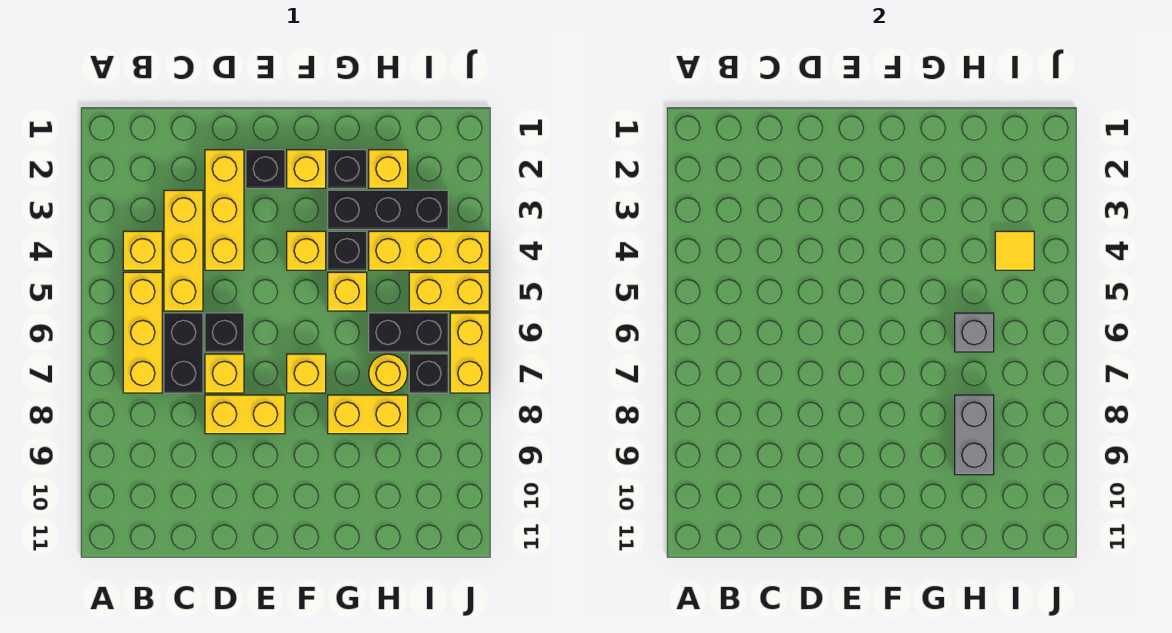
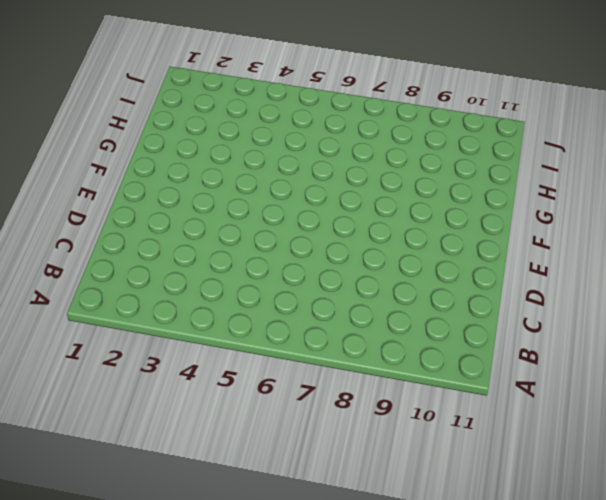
none -> yellow brick B4 level 1
none -> yellow brick B5:B7 level 1
none -> yellow brick C3:C5 level 1

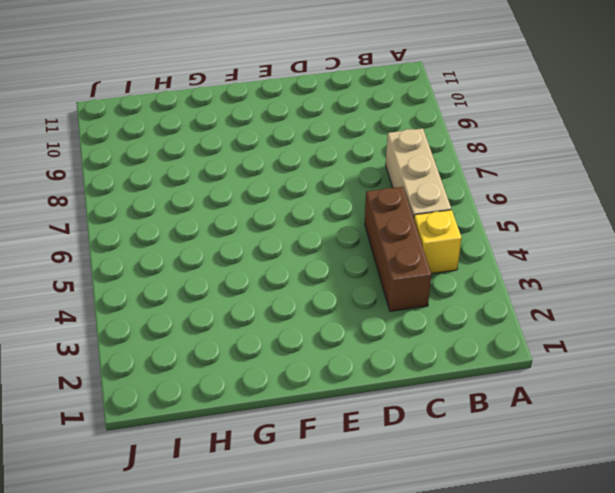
tan brick B5:B7 level 1 -> yellow brick B5:B7 level 1
brown brick C3:C5 level 1 -> yellow brick C3:C5 level 1
none -> black brick C6:C7 level 1
none -> yellow brick D2:D4 level 1
none -> black brick D6 level 1

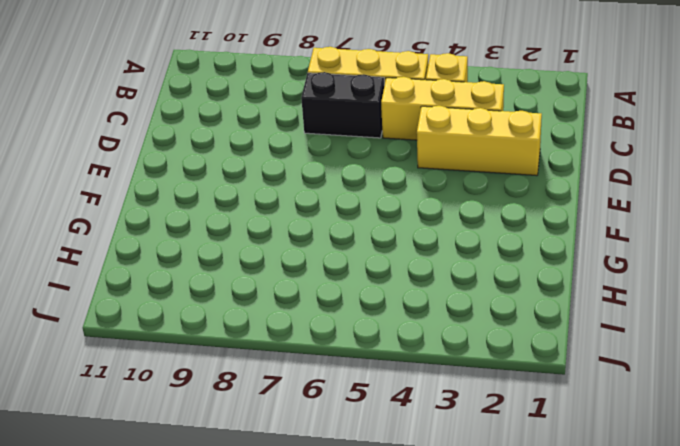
none -> black brick D6 level 1
none -> yellow brick D7 level 1
none -> yellow brick D8:E8 level 1

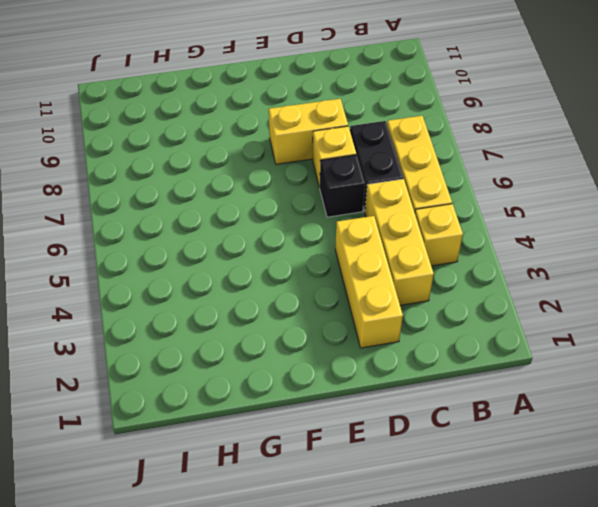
none -> black brick E2 level 1
none -> yellow brick F2 level 1
none -> yellow brick F4 level 1

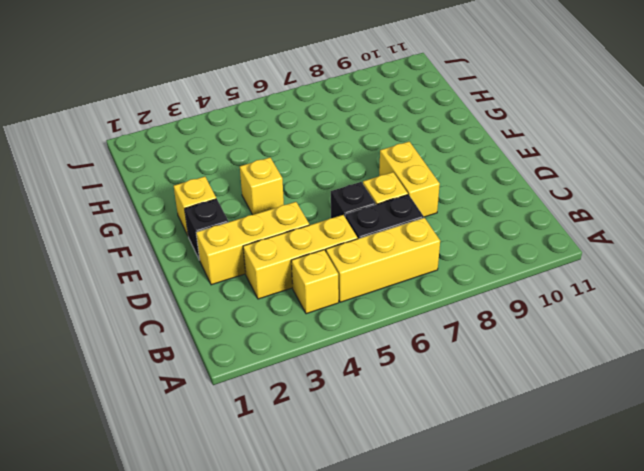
none -> yellow brick F7 level 1
none -> black brick G2 level 1
none -> black brick G3:I3 level 1

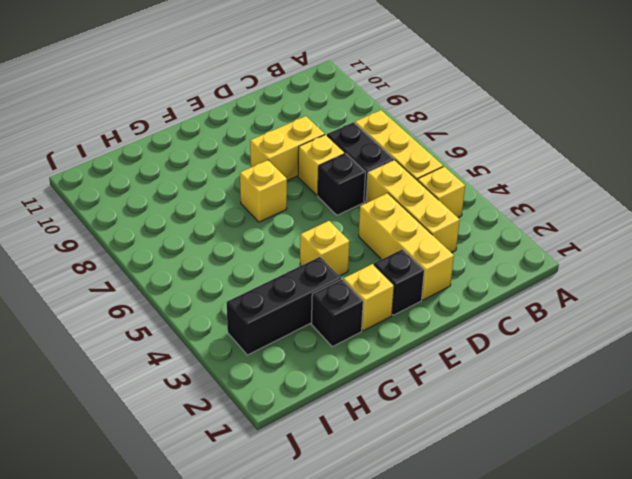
none -> black brick G4 level 1
none -> yellow brick G5 level 1
none -> yellow brick G8:H8 level 1

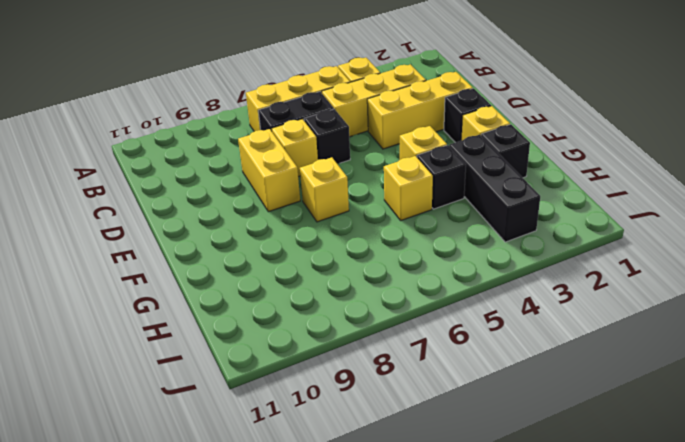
none -> yellow brick G8:H8 level 1
none -> yellow brick H2 level 1
none -> yellow brick H4:J4 level 1

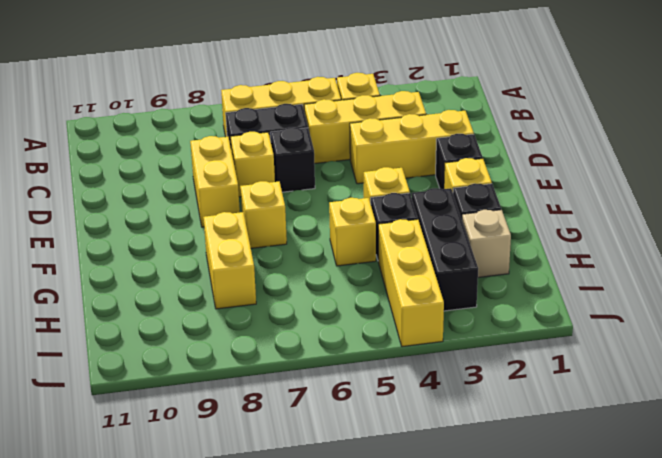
tan brick H2 level 1 -> yellow brick H2 level 1
none -> black brick H6:I6 level 1
none -> yellow round brick H7 level 1
none -> yellow brick I5:J5 level 1

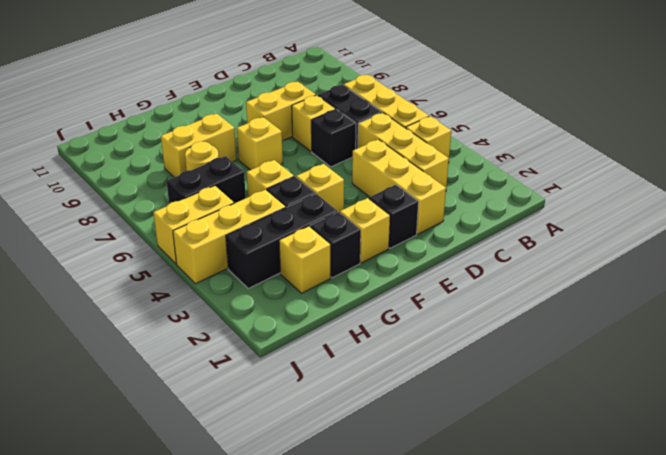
none -> black brick I7 level 1
none -> yellow brick J6:J7 level 1
none -> grey brick H6 level 2

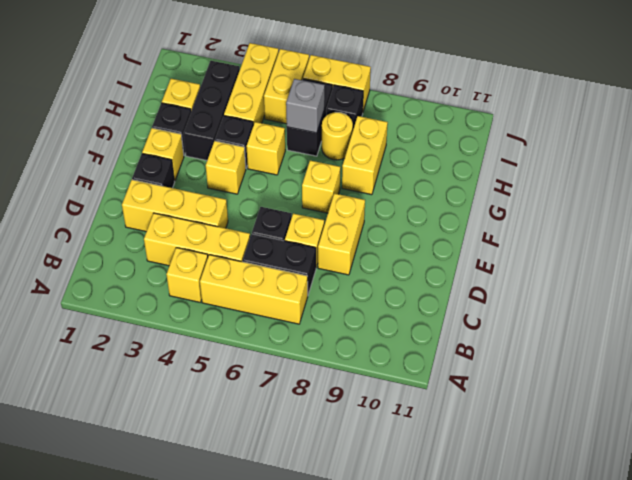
none -> grey brick H8:H9 level 2
none -> yellow tile I4 level 2

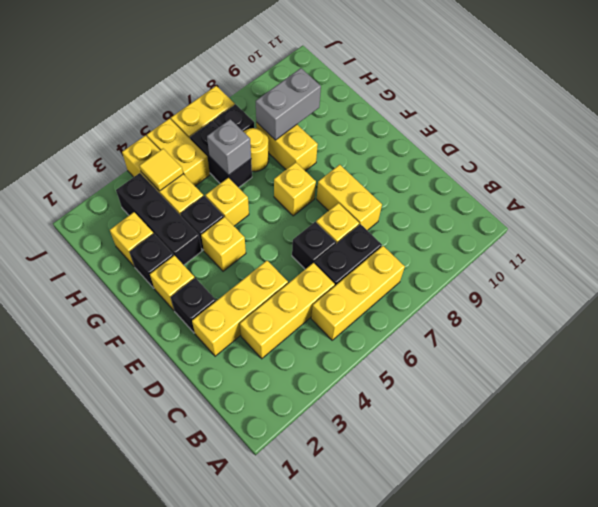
none -> yellow brick B4 level 1

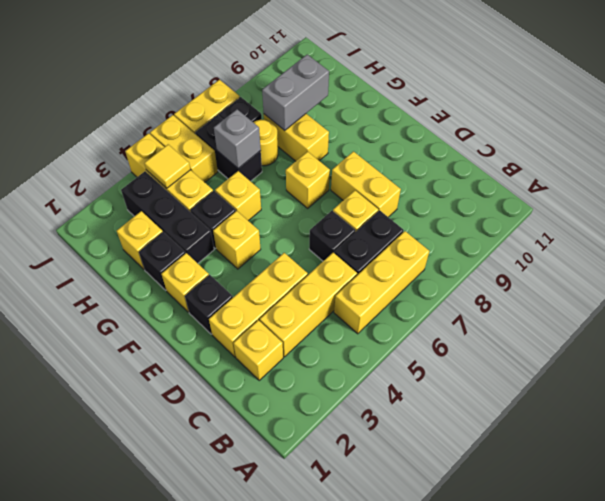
yellow brick C2 level 1 -> yellow brick B4 level 1

